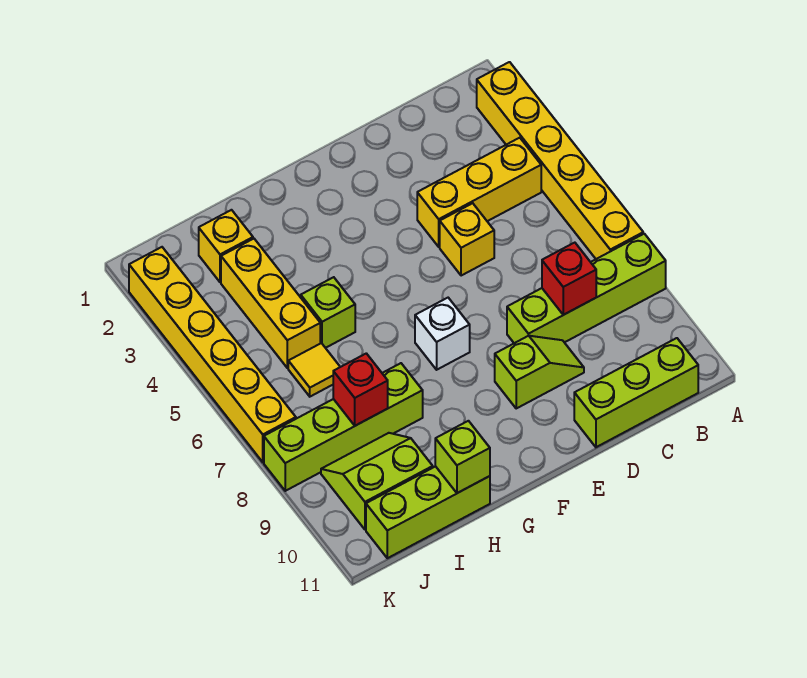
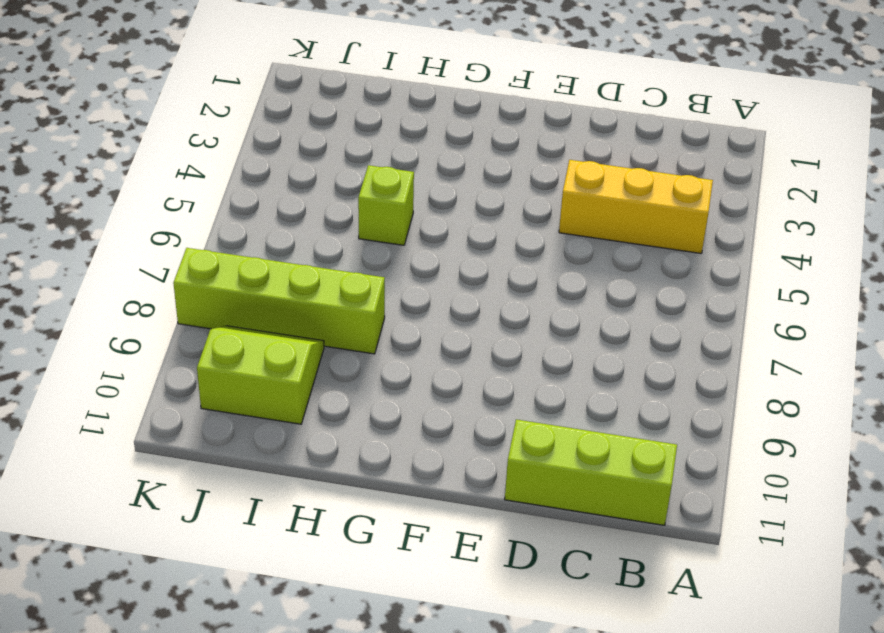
none -> yellow brick A2:A7 level 1
none -> lime brick A8:D8 level 1
none -> yellow brick D5 level 1

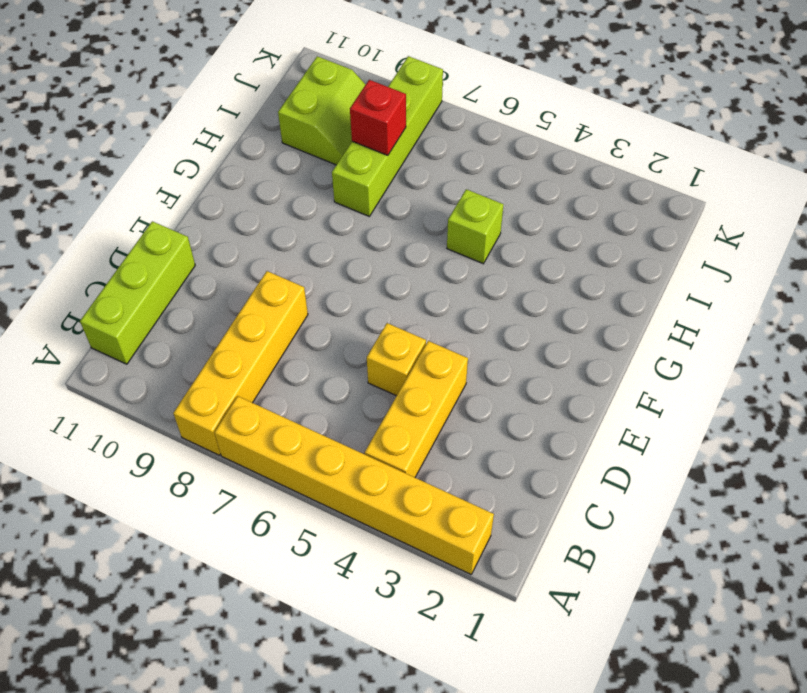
yellow brick A8:D8 level 1 -> lime brick A8:D8 level 1
none -> lime slope D9:E9 level 1 top E
none -> white brick F7 level 1
none -> lime brick H11:J11 level 1

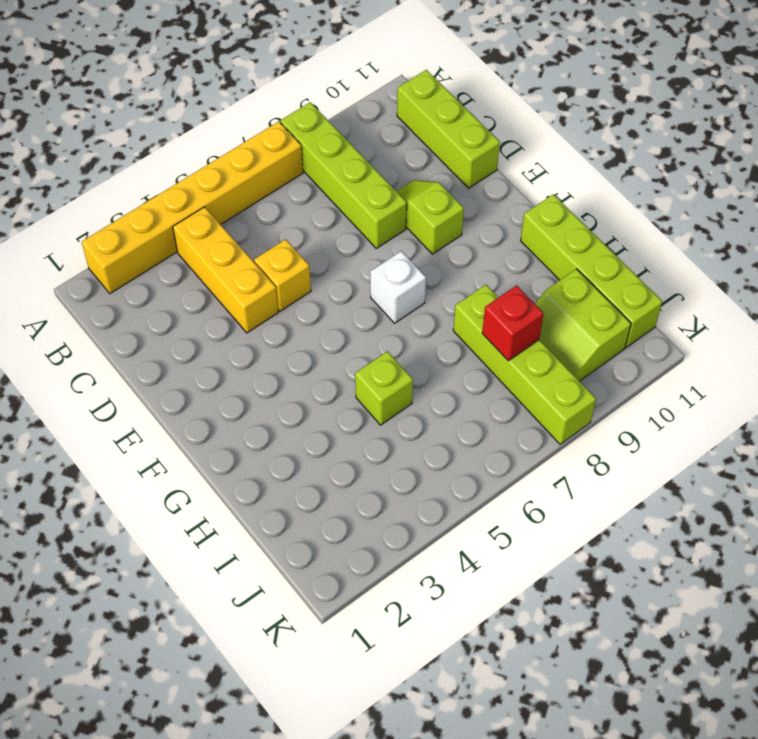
lime brick G11:J11 level 1 -> lime brick H11:J11 level 1
none -> yellow brick I2 level 1
none -> yellow brick I3:I5 level 1
none -> yellow tile I6 level 1

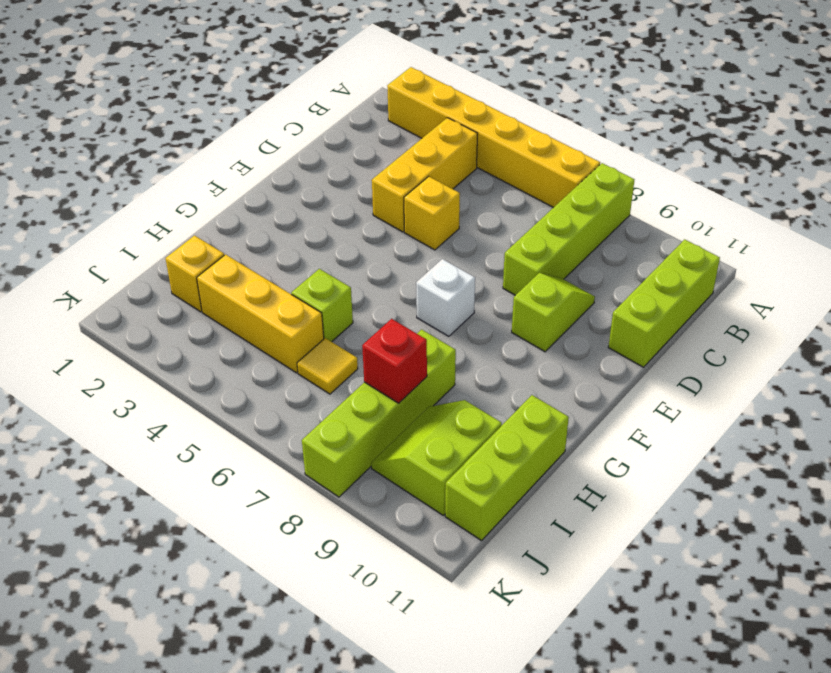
none -> yellow brick K2:K7 level 1
none -> red brick C8 level 2
none -> lime brick H11 level 2

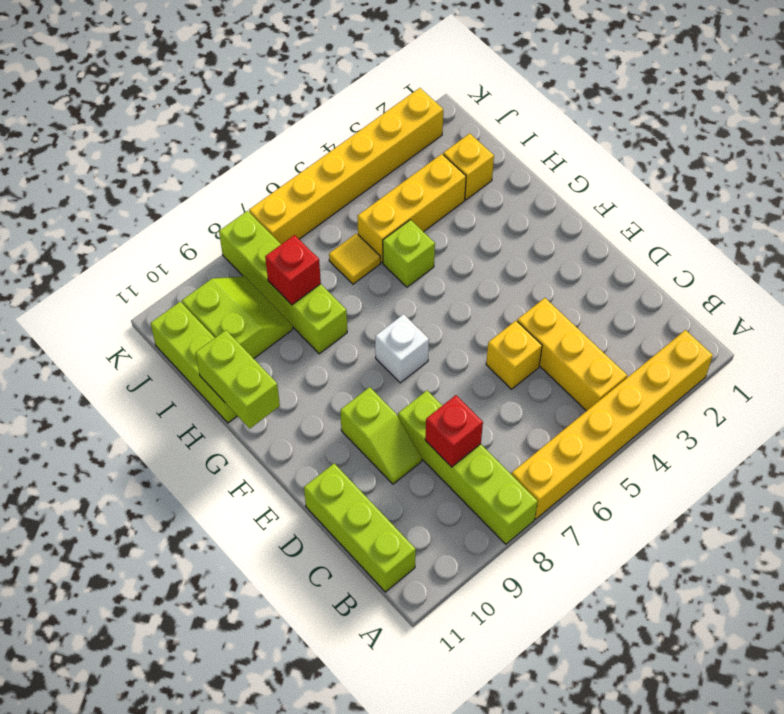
lime brick G11:H11 level 2 -> lime brick H11 level 2

